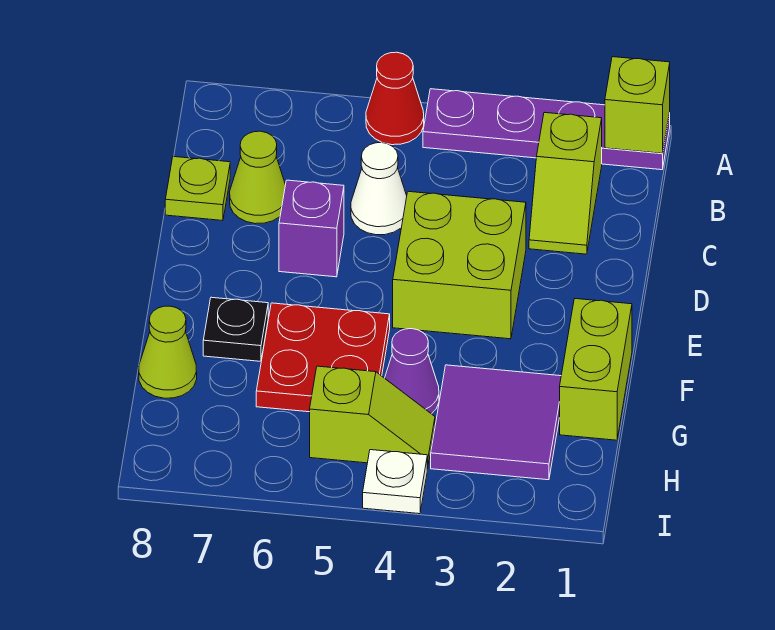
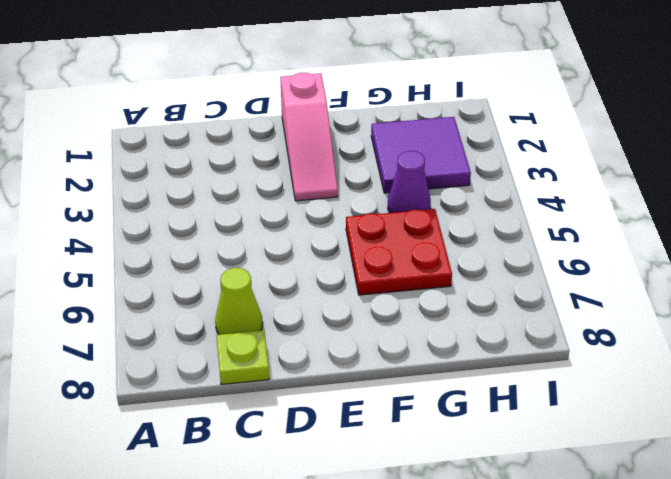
pink slope E1:E3 level 1 top 1 -> lime brick D3:E4 level 1
none -> purple plate A1:A4 level 1
none -> red cone A5 level 1
none -> lime slope B2:C2 level 1 top B

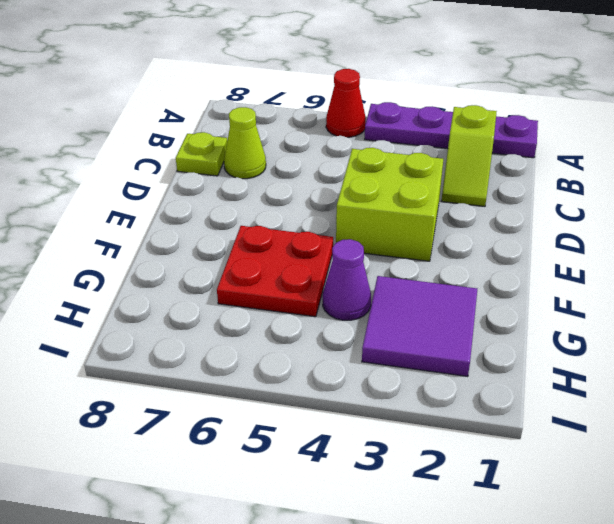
none -> white cone C5 level 1
none -> purple brick D6 level 1
none -> lime brick F1:G1 level 1

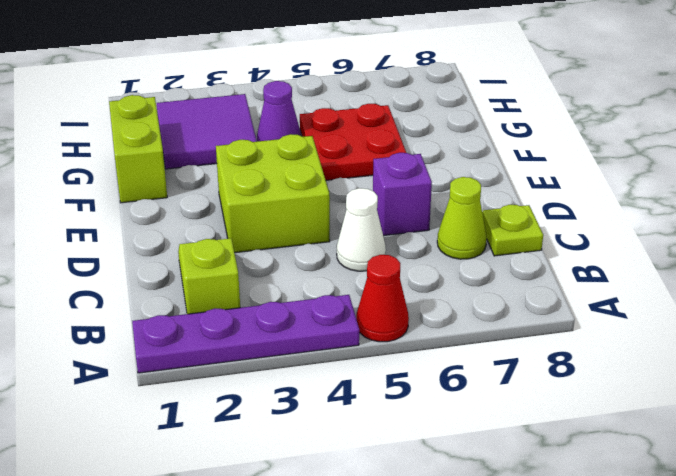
none -> black plate F7 level 1
none -> lime cone G8 level 1
none -> lime slope H4:H5 level 1 top 5

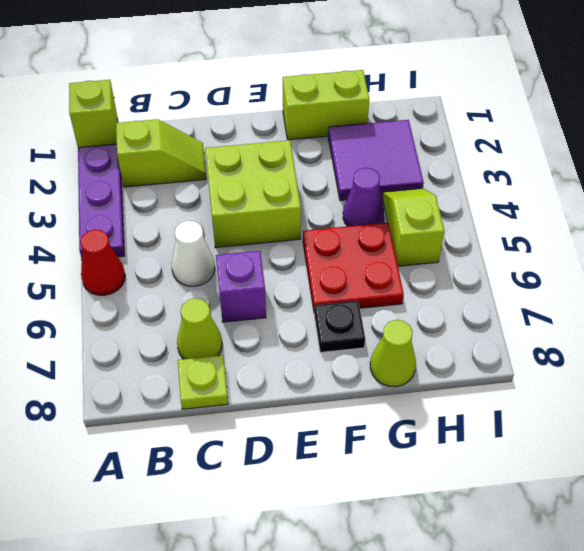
none -> white plate I4 level 1

